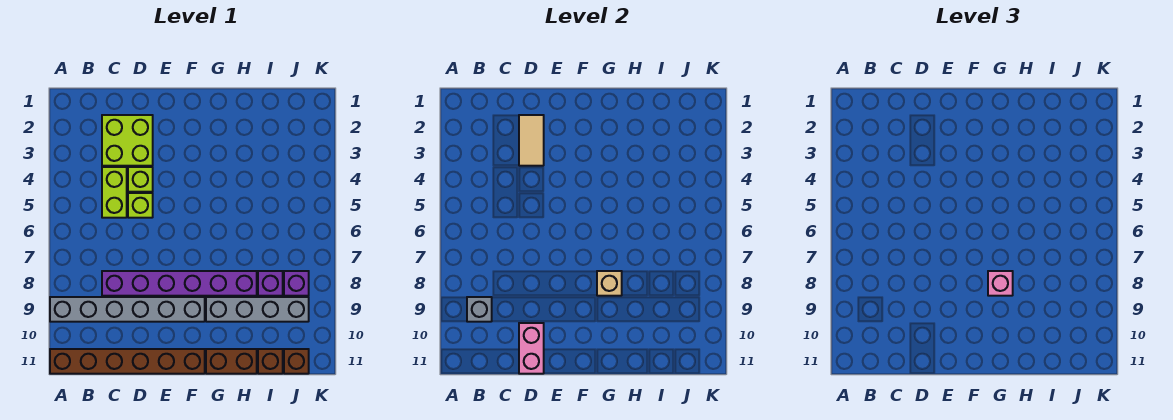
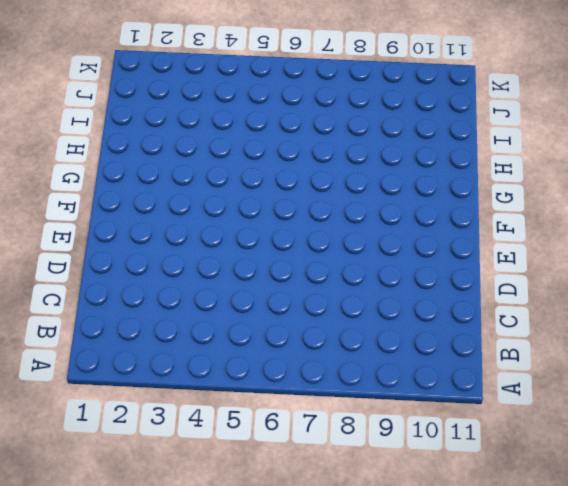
none -> grey brick A9:F9 level 1
none -> brown brick A11:F11 level 1
none -> lime brick C2:D3 level 1

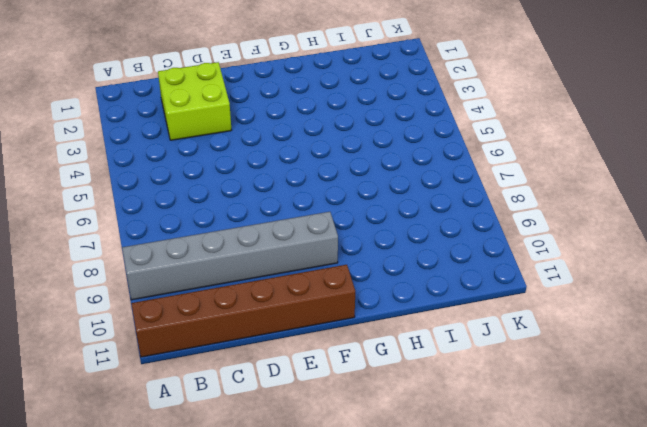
none -> lime brick C4:C5 level 1
none -> purple brick C8:H8 level 1
none -> lime brick D4 level 1

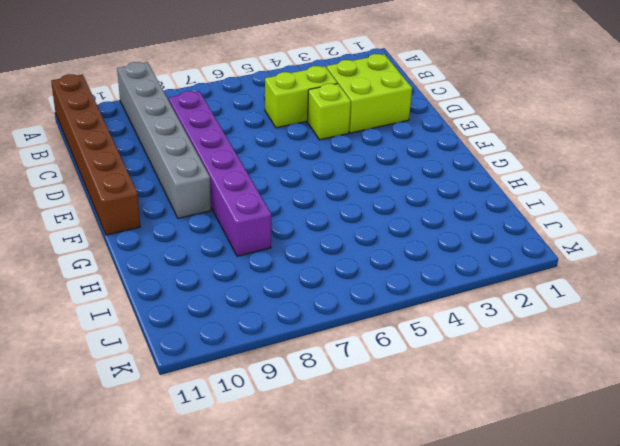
none -> lime brick D5 level 1
none -> grey brick G9:J9 level 1
none -> brown brick G11:H11 level 1

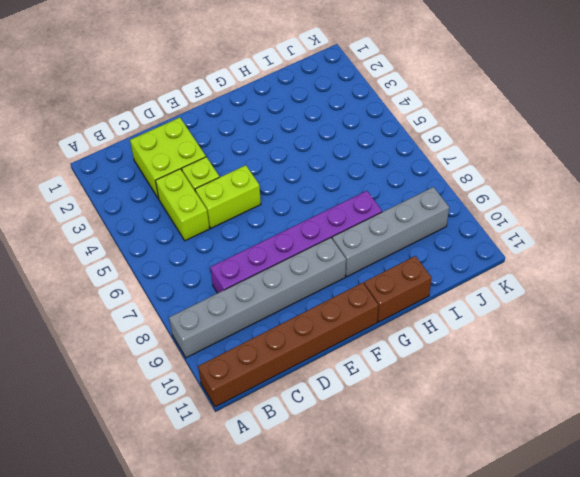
lime brick D5:E5 level 1 -> lime brick D5 level 1
none -> purple brick I8 level 1
none -> brown brick I11 level 1
none -> purple brick J8 level 1

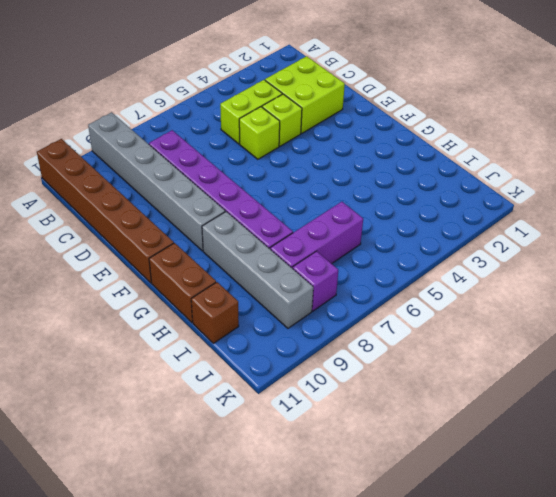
purple brick I6:I8 level 1 -> purple brick I8 level 1
none -> brown brick J11 level 1
none -> grey brick B9 level 2
none -> tan tile D2:D3 level 2

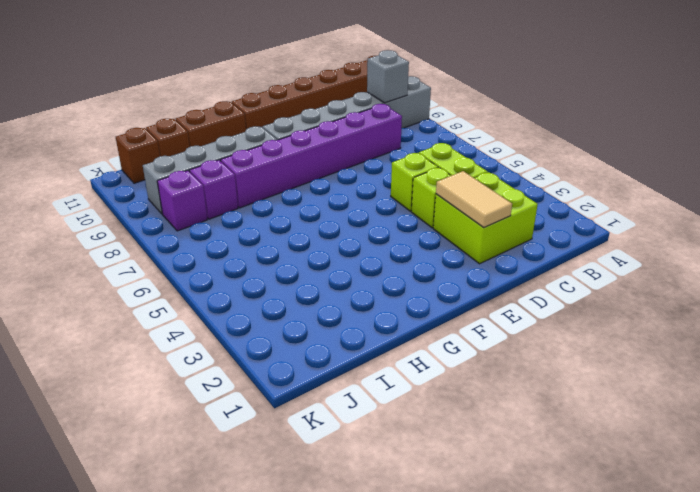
none -> pink brick D10:D11 level 2
none -> tan brick G8 level 2
none -> pink brick G8 level 3

